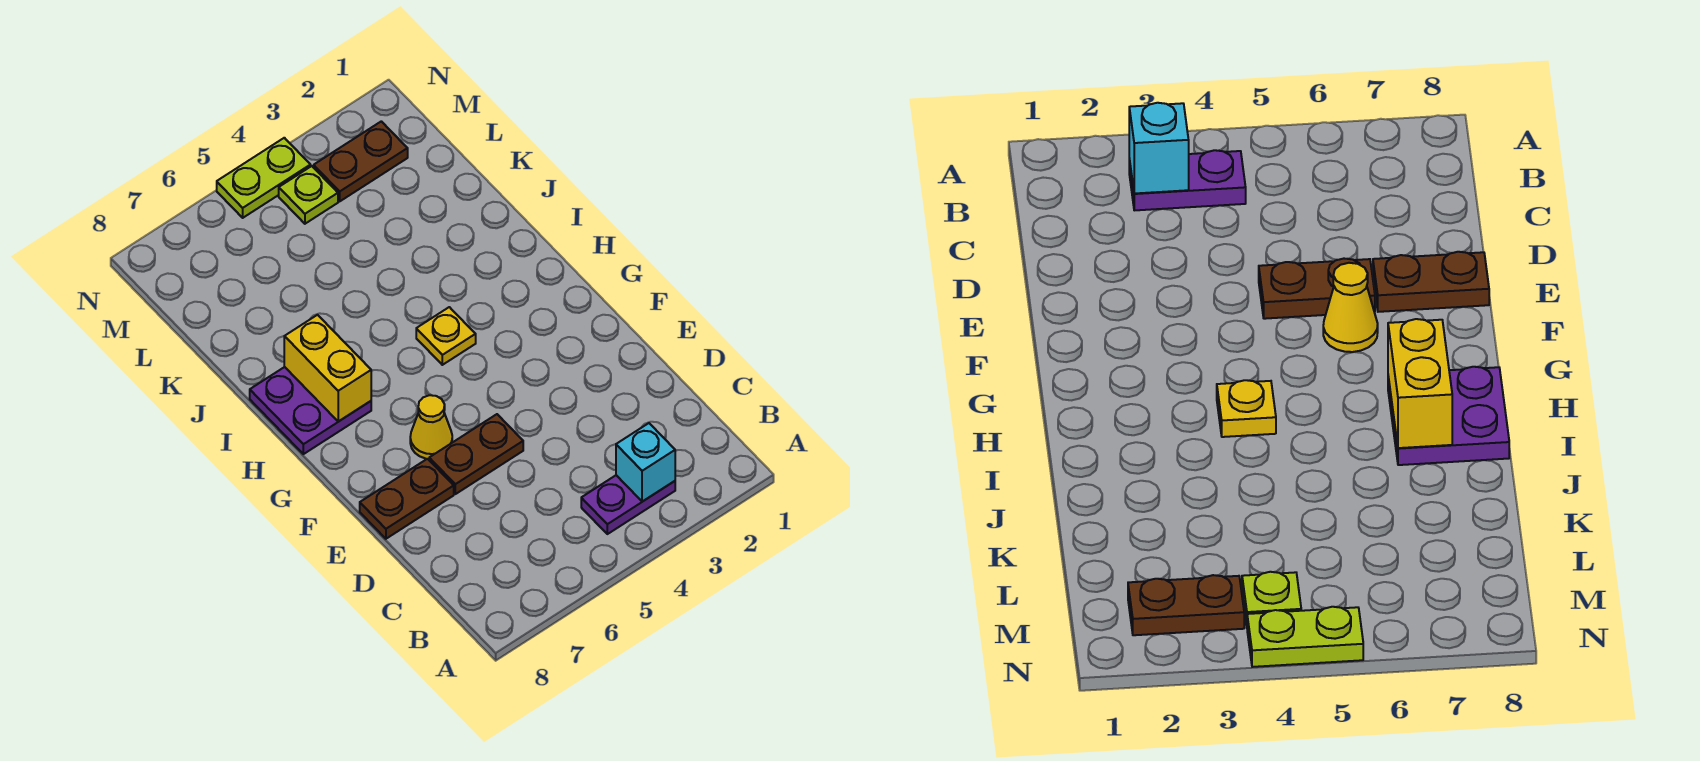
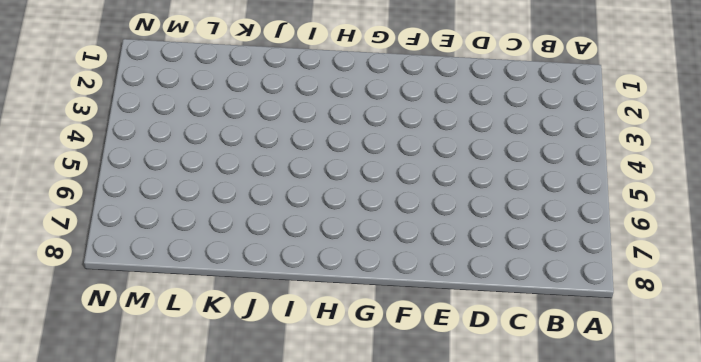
none -> purple plate B3:B4 level 1
none -> brown plate E5:E6 level 1

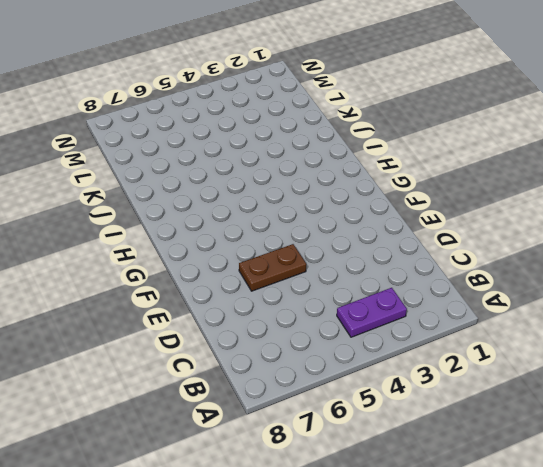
none -> brown plate E7:E8 level 1
none -> yellow cone F6 level 1

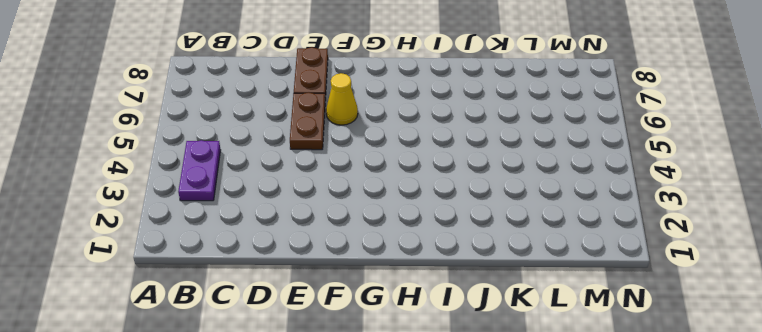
none -> yellow plate H4 level 1
none -> purple plate H7:I8 level 1

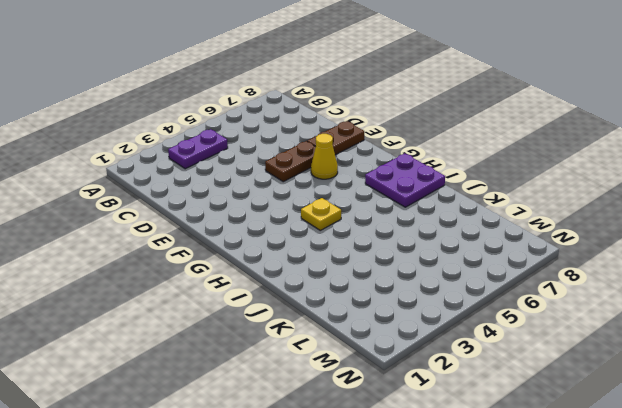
none -> brown plate M2:M3 level 1
none -> lime plate M4 level 1

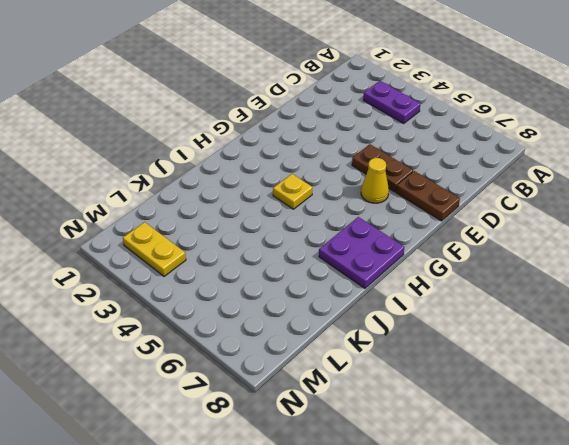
yellow plate M2:M3 level 1 -> brown plate M2:M3 level 1
none -> lime plate M4 level 1
none -> lime plate N4:N5 level 1

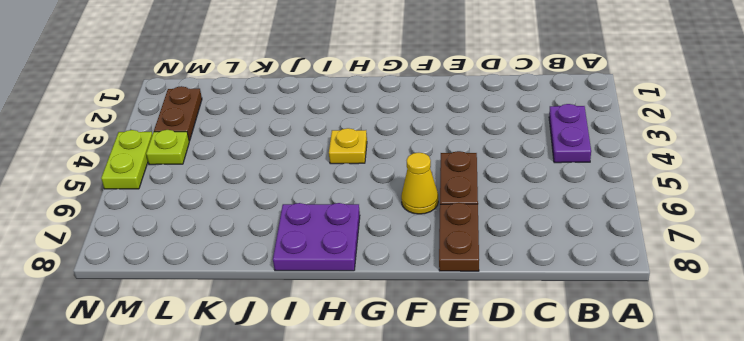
none -> cyan brick B3 level 2
none -> yellow brick H7:I7 level 2

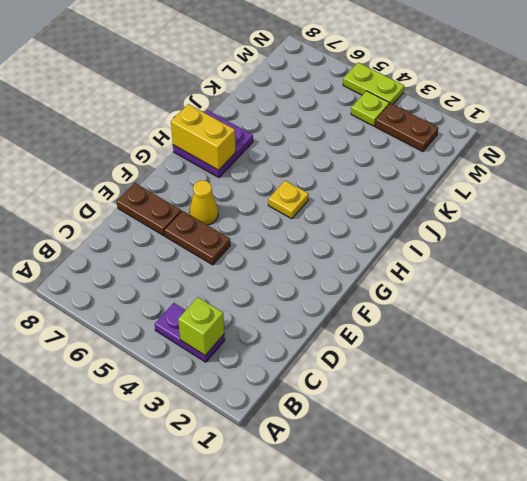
lime brick B3 level 2 -> cyan brick B3 level 2
yellow brick H7:H8 level 2 -> yellow brick H7:I7 level 2

